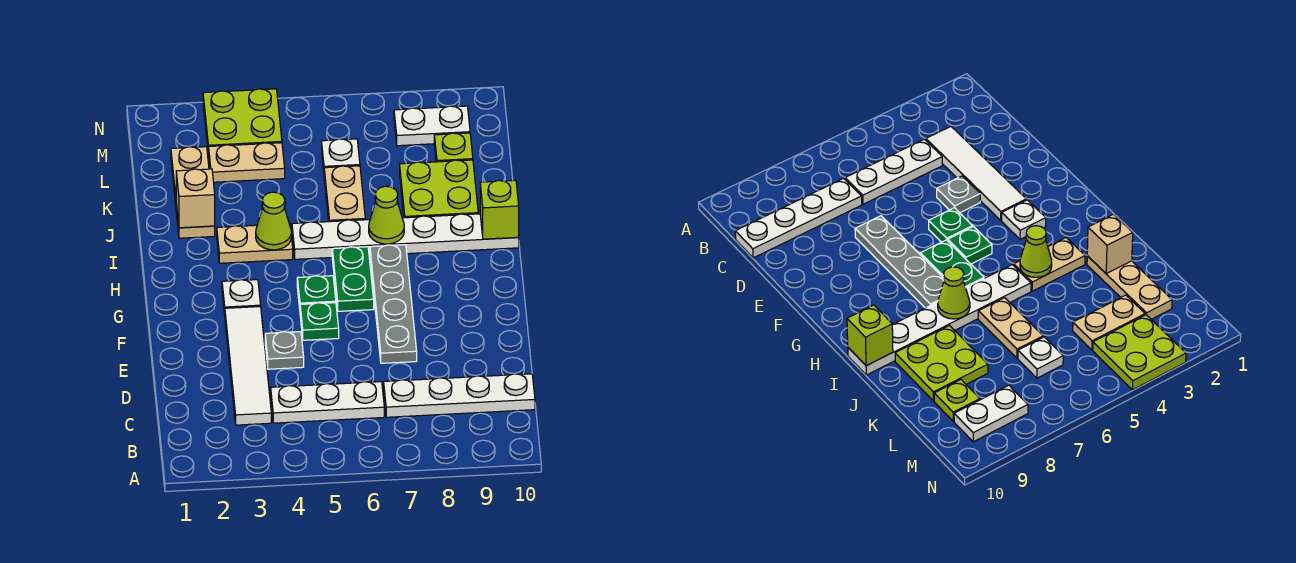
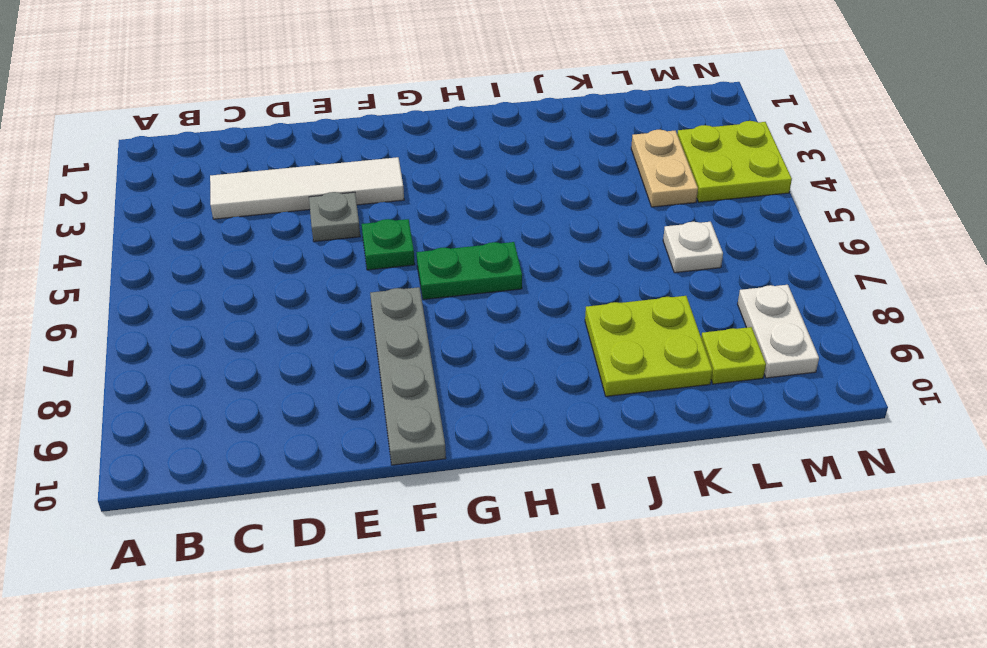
grey plate F7:F10 level 1 -> grey plate E7:H7 level 1
none -> white plate C4:C6 level 1
none -> white plate C7:C10 level 1
none -> white plate G3 level 1

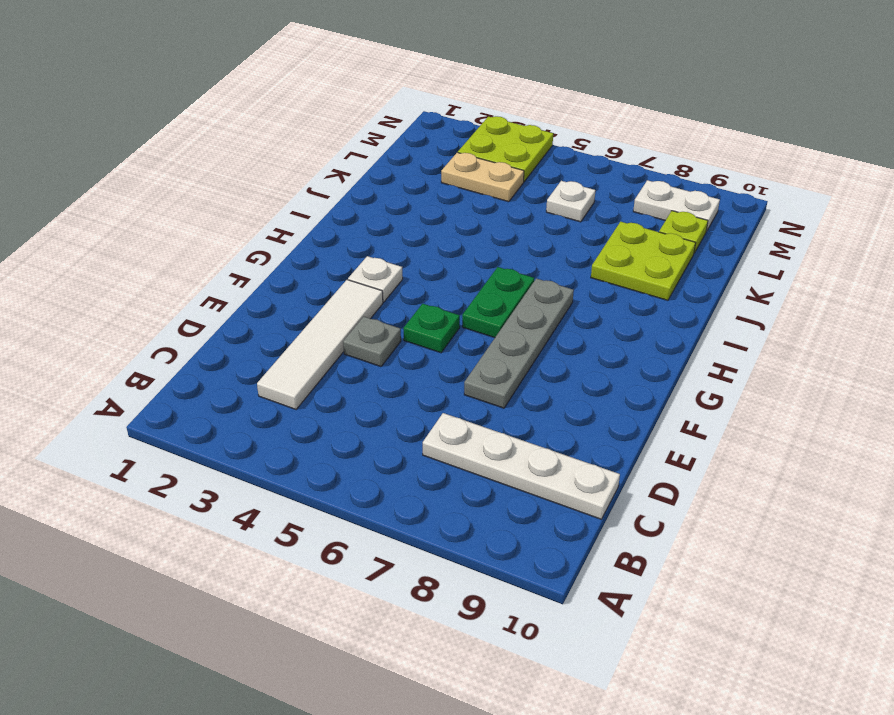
none -> white plate C4:C6 level 1
none -> green plate G5 level 1
none -> tan plate I3:I4 level 1

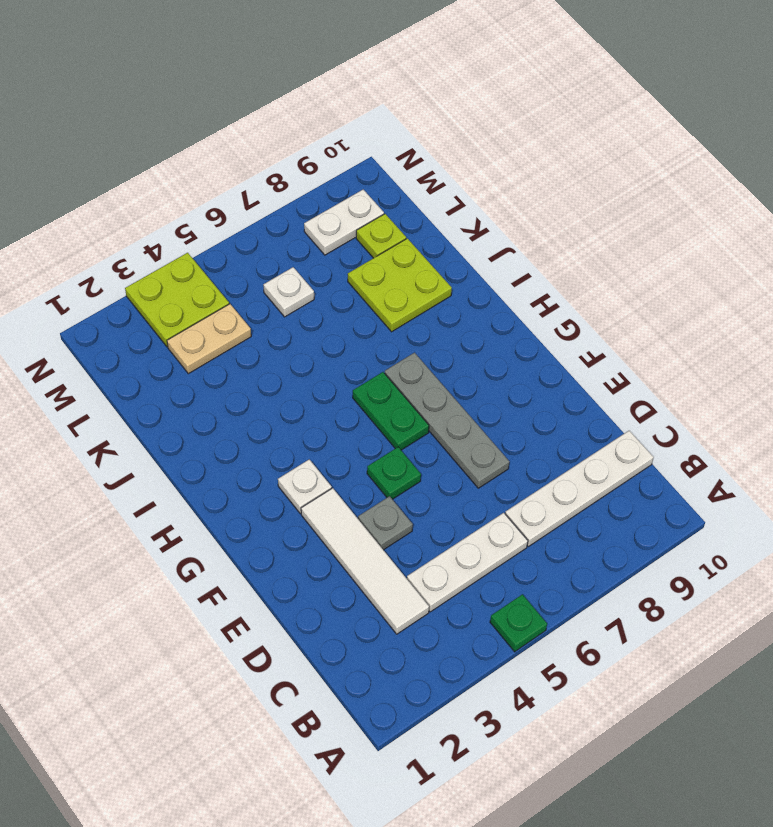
green plate A5 level 1 -> green plate G5 level 1
none -> tan plate I3:I4 level 1
none -> white plate I5:I10 level 1
none -> tan plate J2:L2 level 1

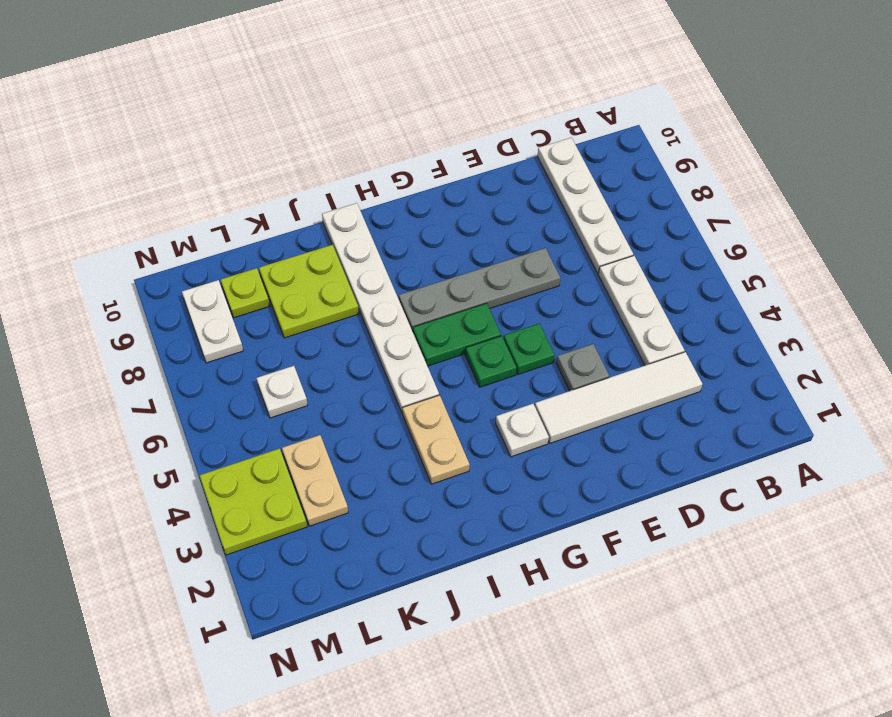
none -> tan plate J2:L2 level 1
none -> tan plate J6:K6 level 1
none -> lime cone I4 level 2

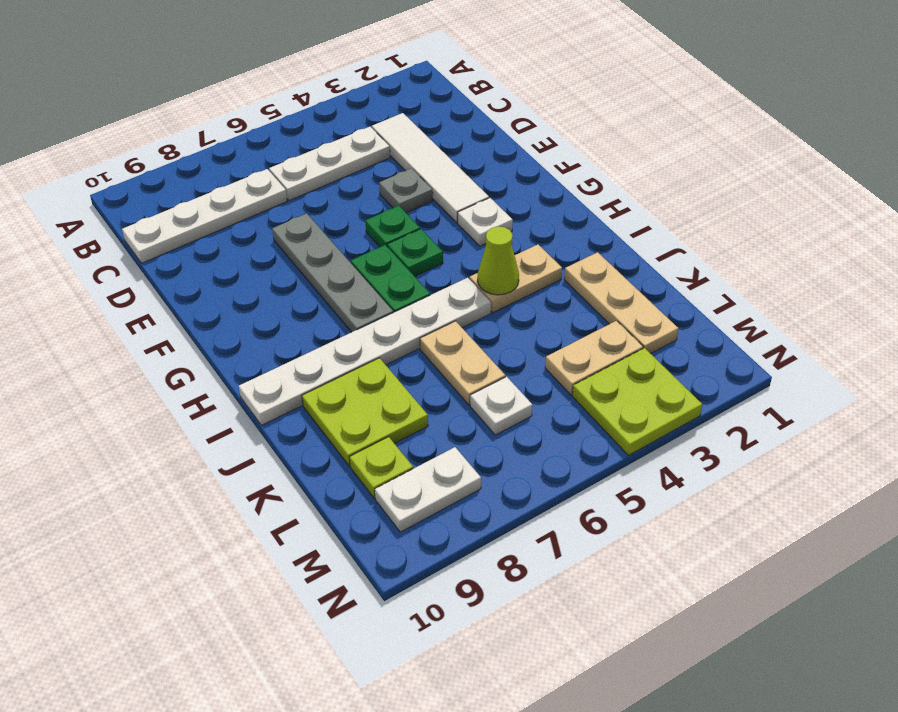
none -> lime cone I7 level 2
none -> lime brick I10 level 2
none -> tan brick J2 level 2

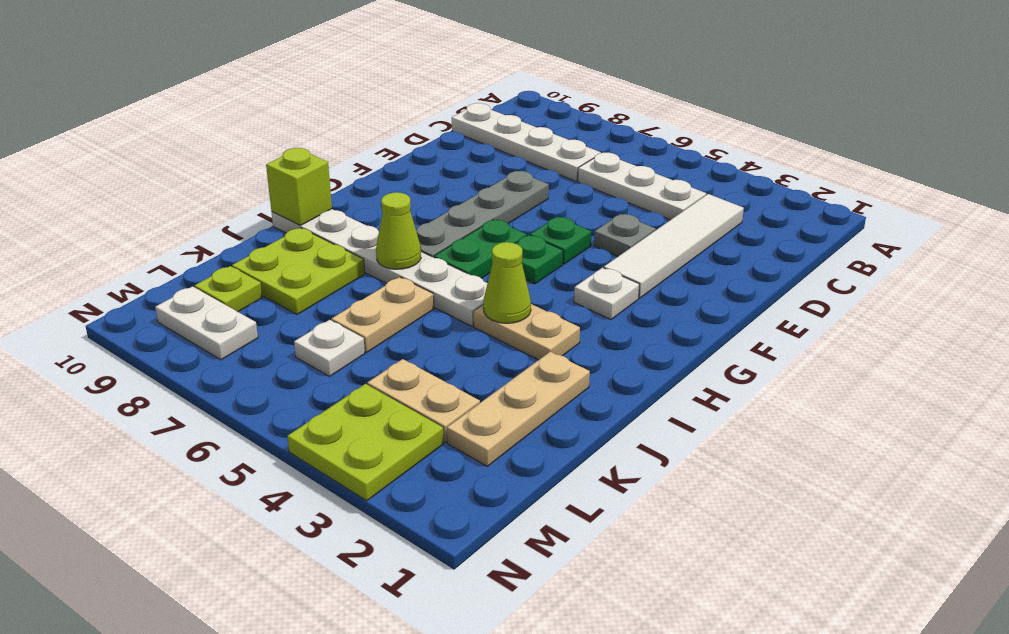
none -> tan brick J2 level 2

